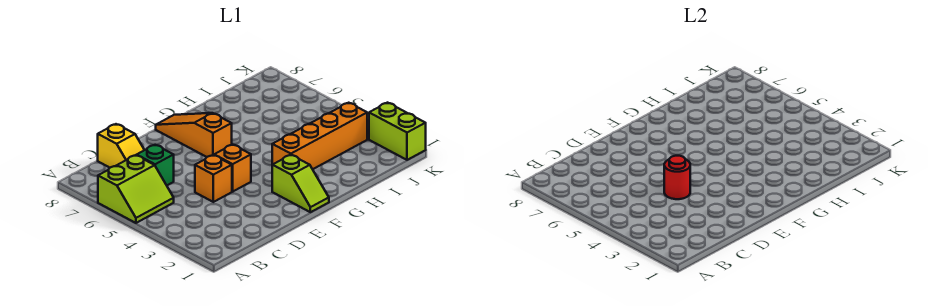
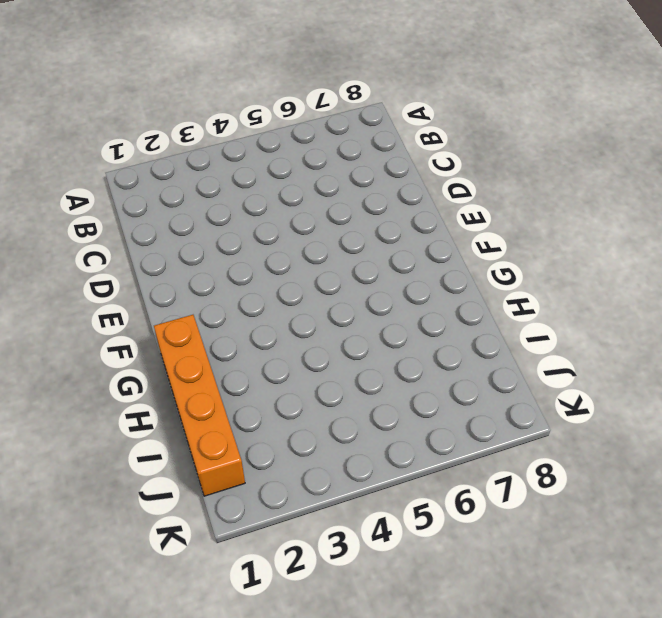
orange brick G1:J1 level 1 -> orange brick G3:J3 level 1
none -> lime slope A5:B6 level 1 top 6
none -> green brick C6 level 1

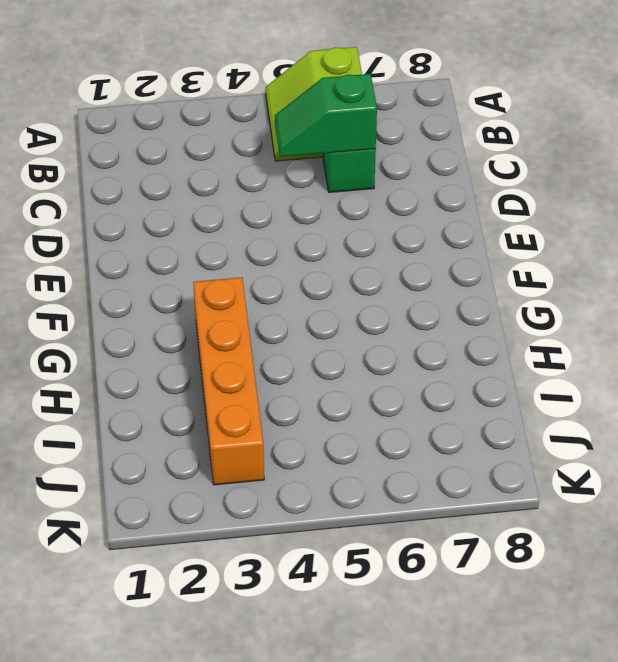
green slope C5:C6 level 2 top 6 -> none
none -> yellow slope C7:C8 level 1 top 8
none -> orange brick D4 level 1

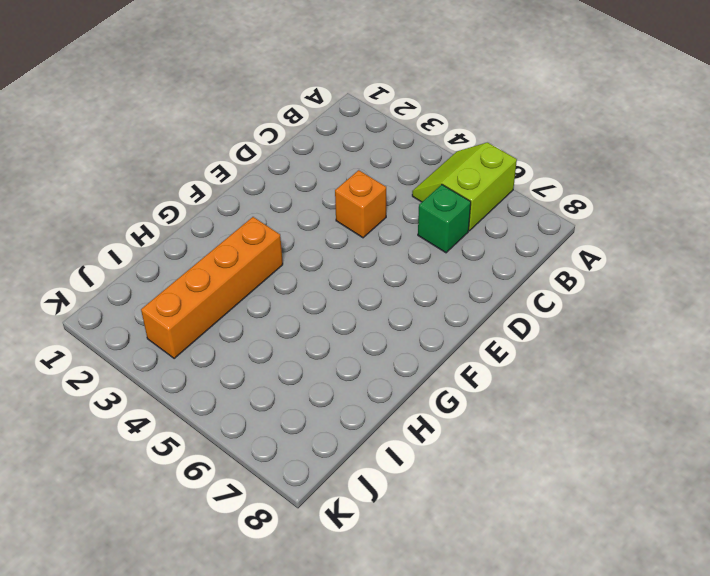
none -> yellow slope C7:C8 level 1 top 8
none -> orange brick E4 level 1

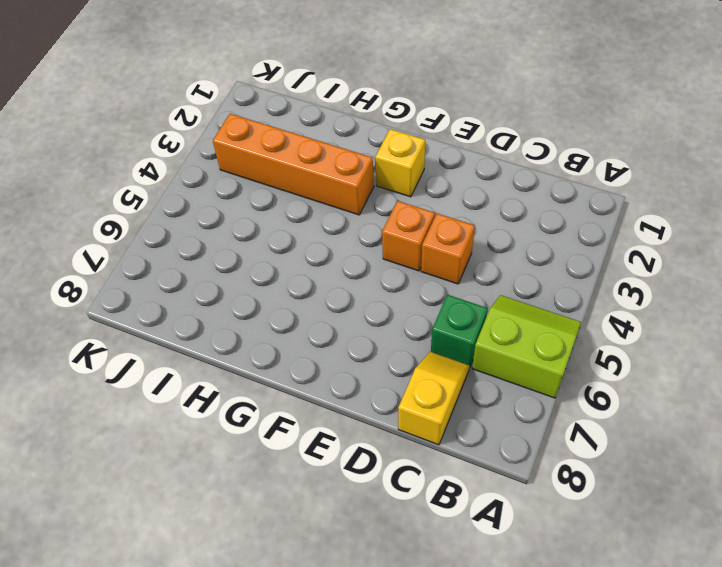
yellow brick F2 level 1 -> lime slope F1:F2 level 1 top 2
none -> orange slope F6:F8 level 1 top 6
none -> lime brick K1:K2 level 1

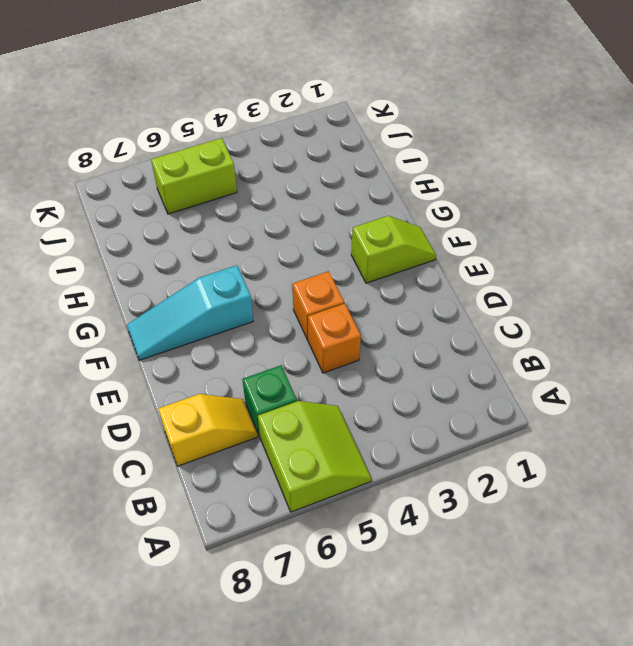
cyan slope F6:F8 level 1 top 6 -> orange slope F6:F8 level 1 top 6
lime brick J5:J6 level 1 -> lime brick K1:K2 level 1
none -> orange brick G3:J3 level 1
none -> red round brick D4 level 2

